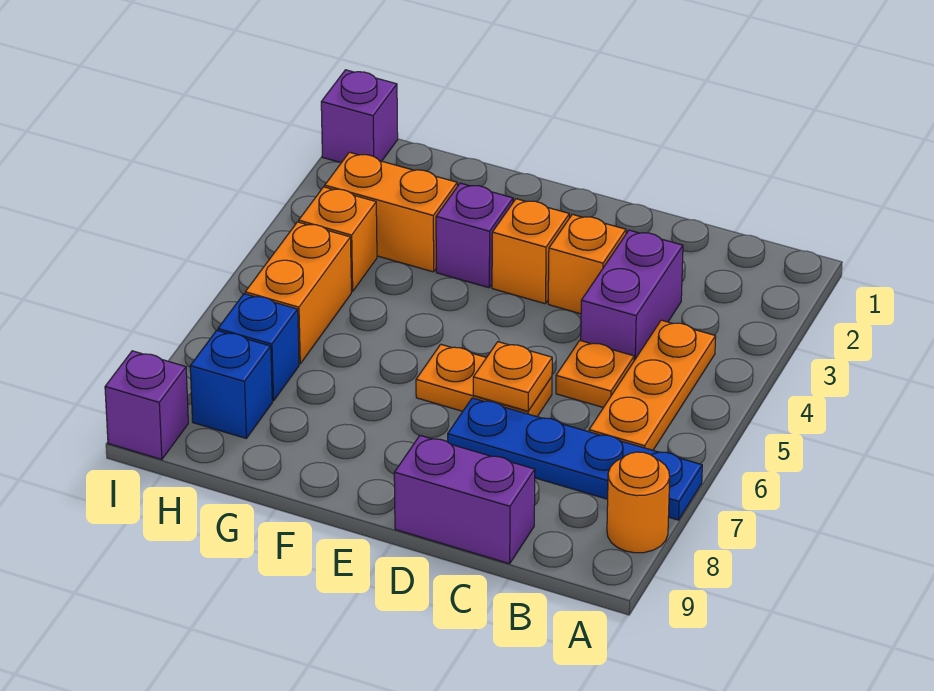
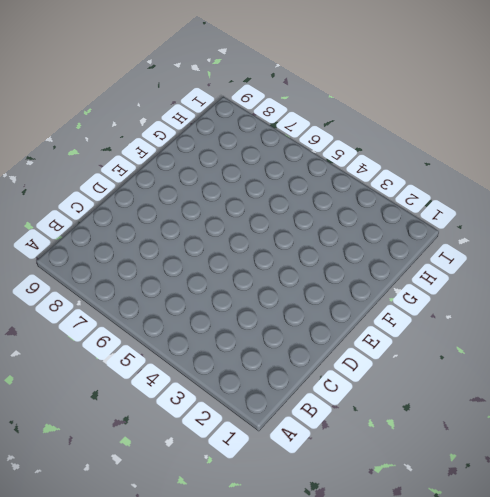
none -> blue plate A7:D7 level 1
none -> orange round brick A8 level 1
none -> orange plate B4:B6 level 1

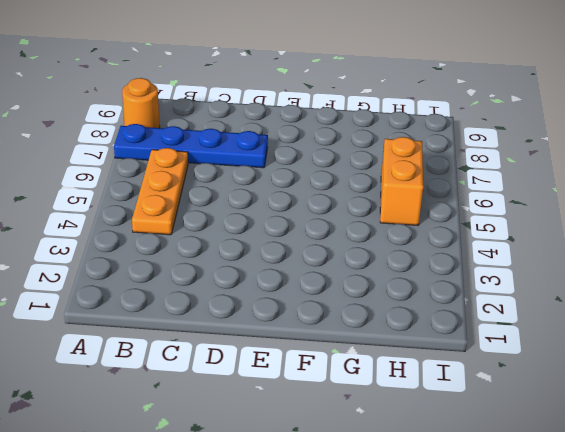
none -> purple brick C3:C4 level 1
none -> orange plate C5 level 1
none -> purple brick C9:D9 level 1

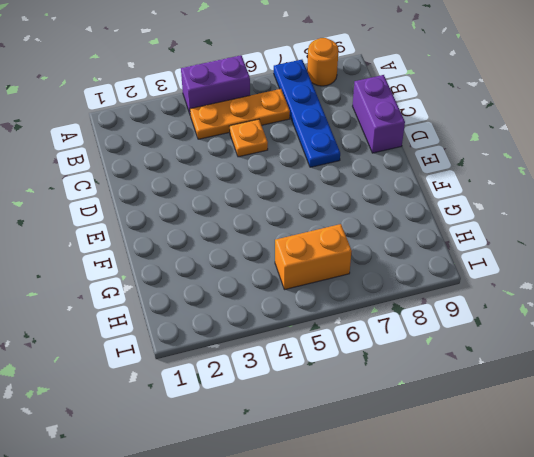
purple brick A4:A5 level 1 -> purple brick C3:C4 level 1
none -> orange brick D3 level 1
none -> orange plate D6:E6 level 1
none -> orange brick E3 level 1

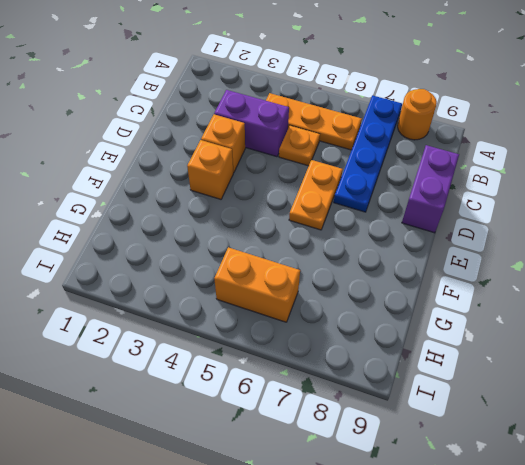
none -> purple brick F3 level 1
none -> orange brick G3:H3 level 1
none -> orange brick H4 level 1

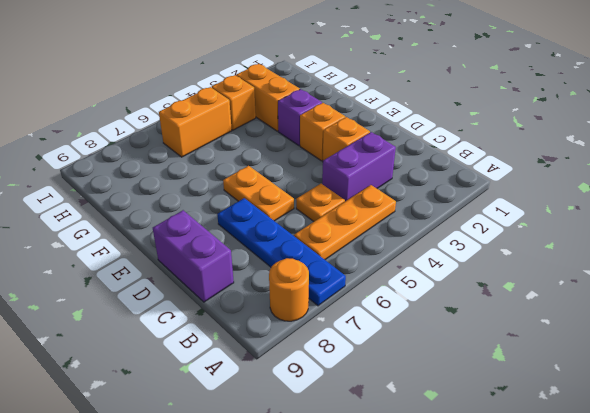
none -> blue brick H7 level 1
none -> blue brick H8 level 1
none -> purple brick I1 level 1

